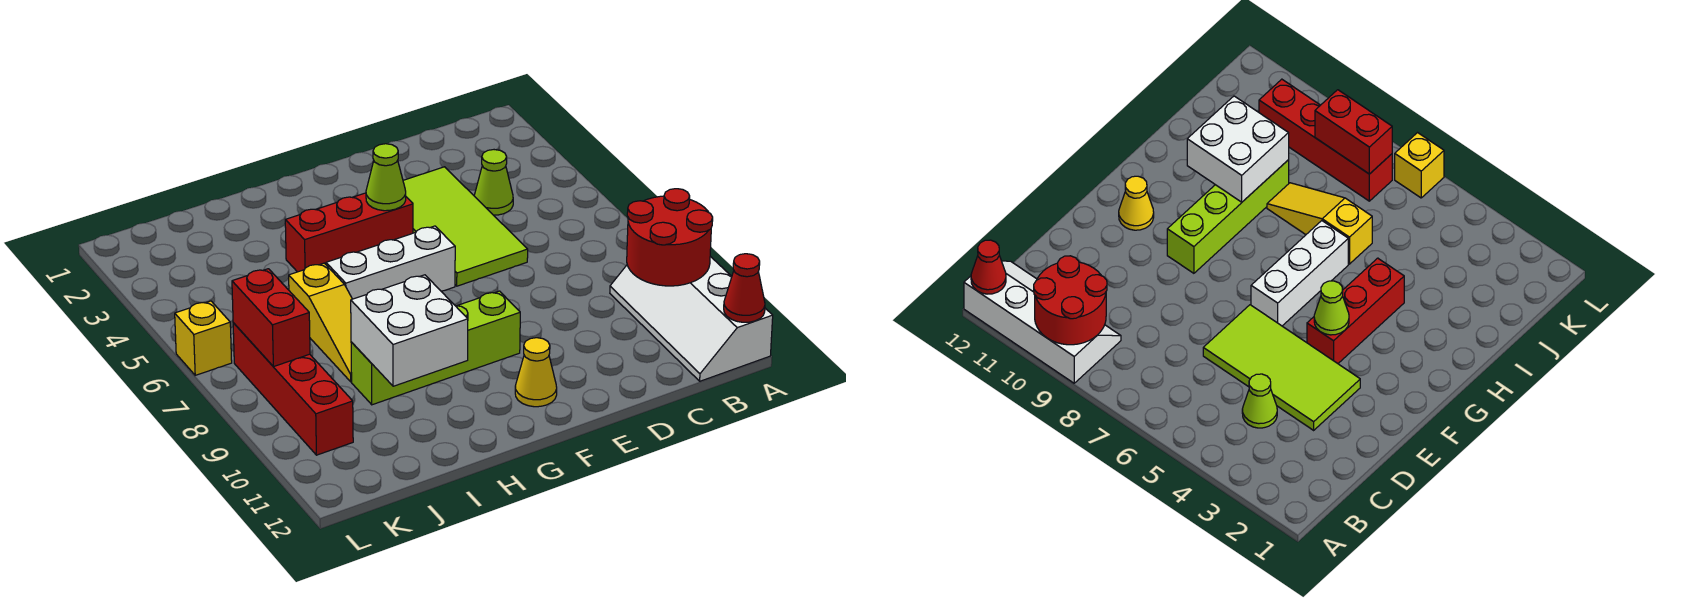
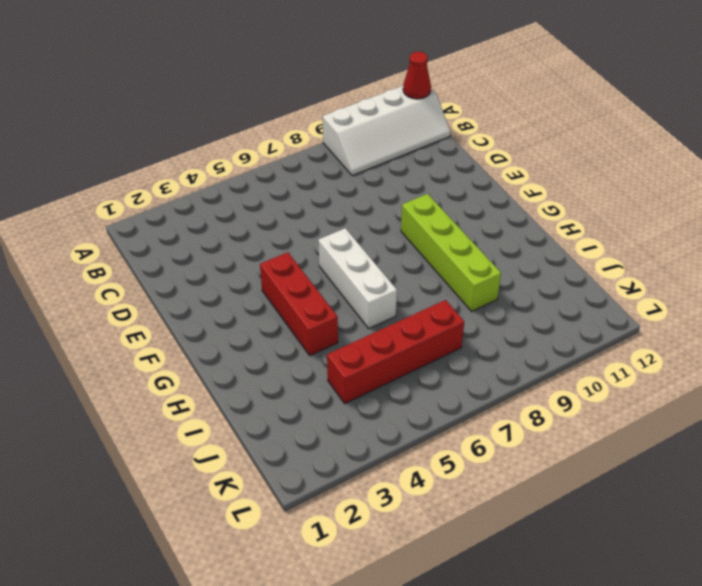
red brick J4:J7 level 1 -> red brick K7:K10 level 1
none -> lime cone C4 level 1
none -> lime tile D3:E6 level 1
none -> yellow cone F11 level 1

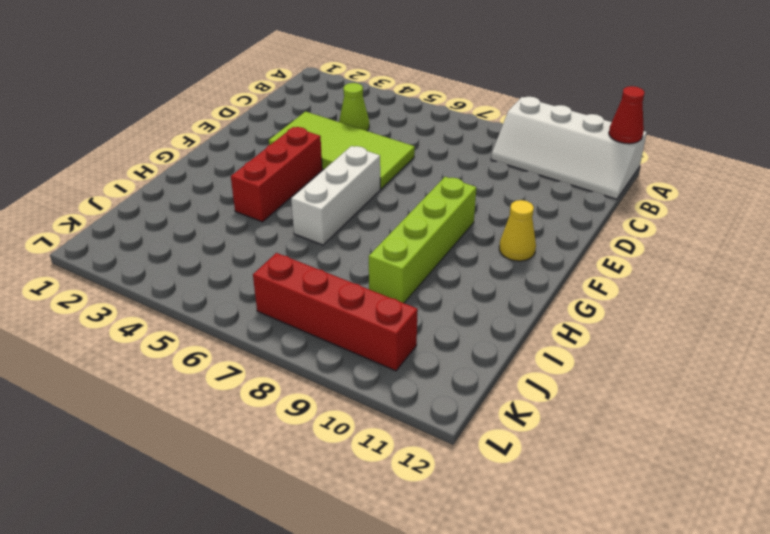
none -> yellow slope I6:I8 level 1 top 6
none -> yellow brick L6 level 1
none -> red round brick A9:B10 level 2

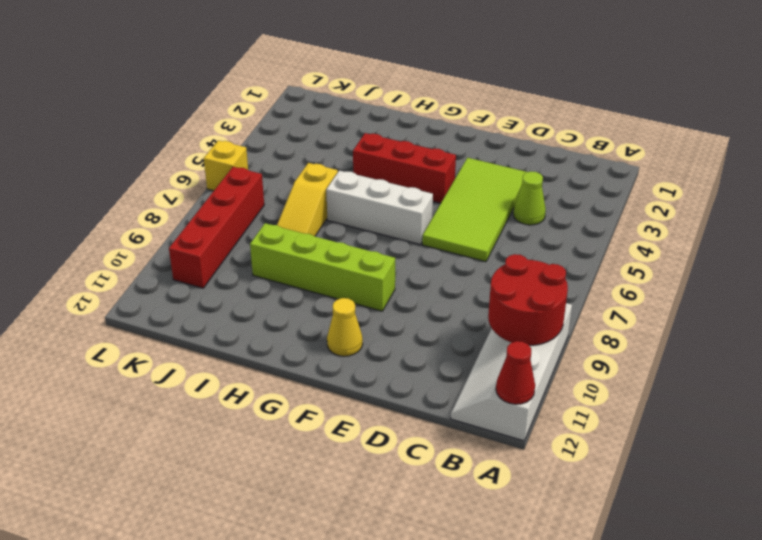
none -> lime cone F4 level 2
none -> white brick H9:I10 level 2
none -> red brick K7:K8 level 2

